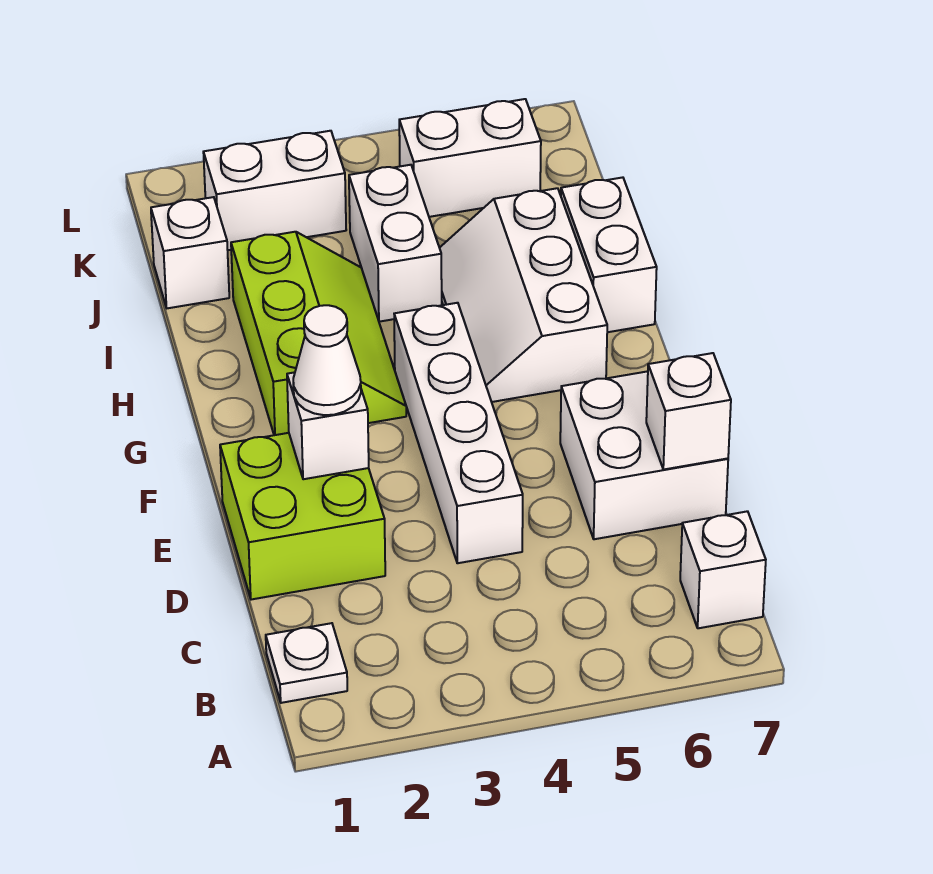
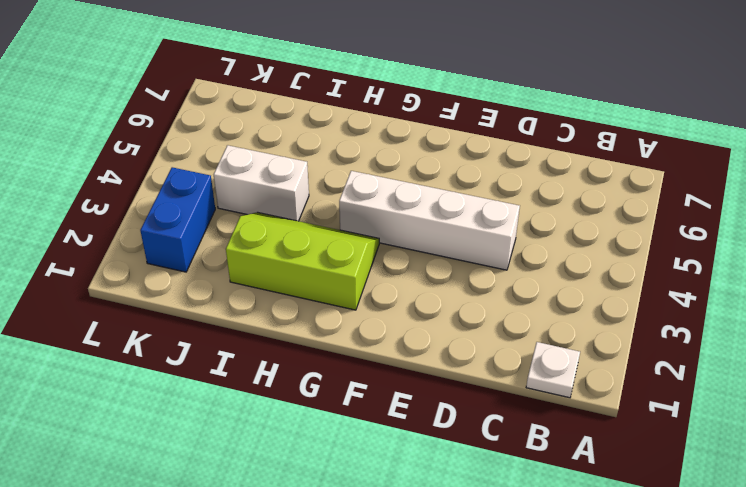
blue brick K2:K3 level 1 -> white brick K2:K3 level 1
none -> white brick B7 level 1
none -> lime brick D1:E2 level 1
none -> white brick D6:E7 level 1

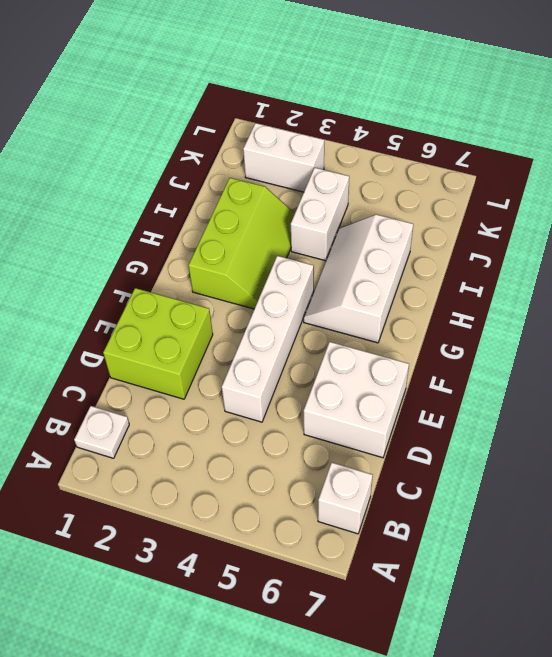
none -> white brick H7:I7 level 1
none -> white brick J1 level 1
none -> white brick K5:K6 level 1

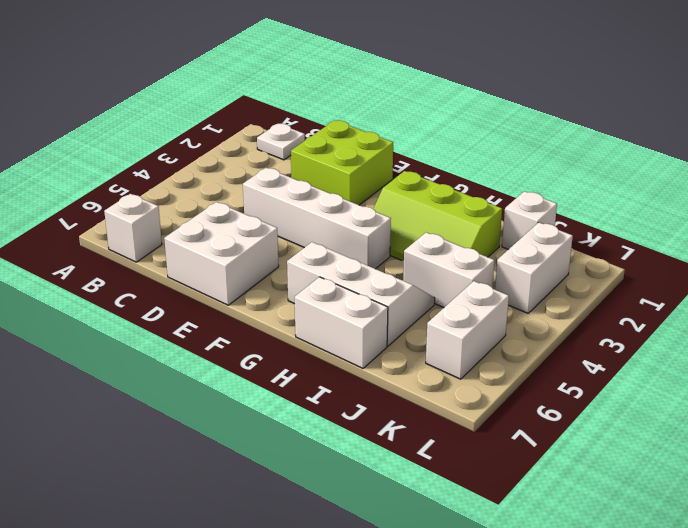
none -> white brick D7 level 2
none -> white brick E2 level 2
none -> white cone E2 level 3

